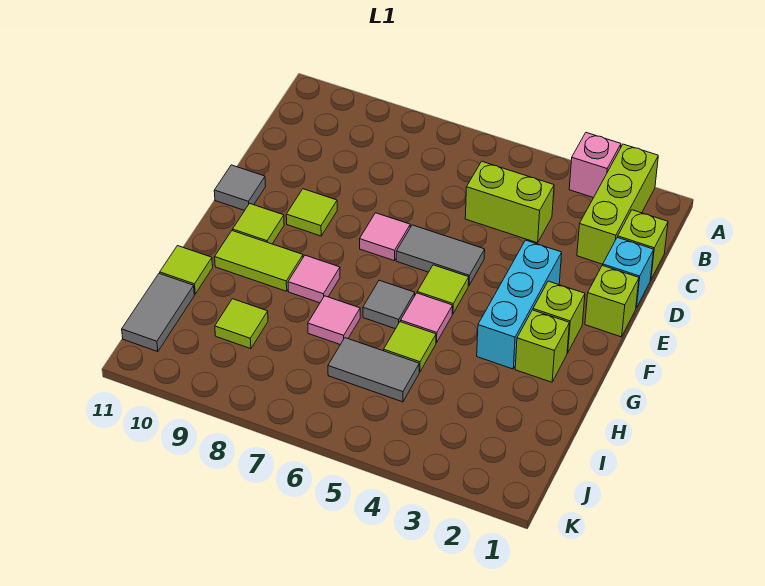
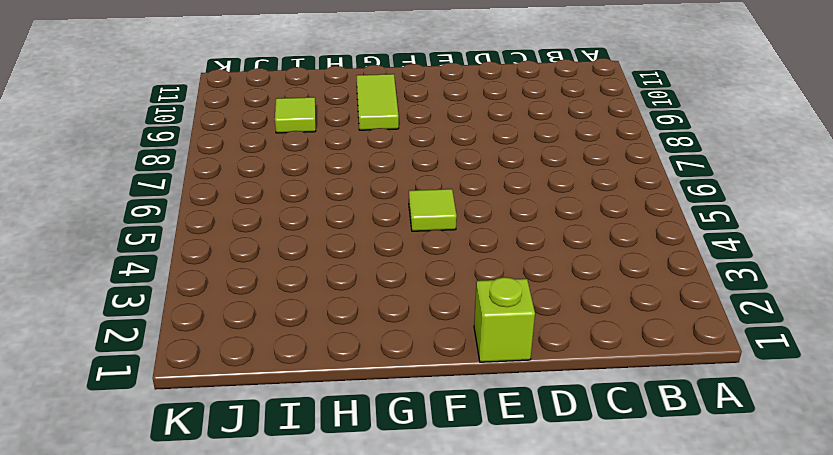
none -> lime brick A2:C2 level 1
none -> pink brick A3 level 1
none -> lime brick C1 level 1

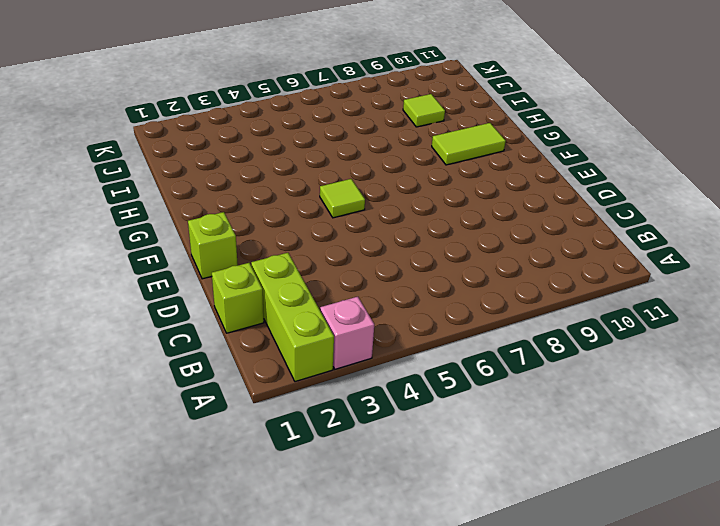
none -> lime brick C4:C5 level 1
none -> cyan brick D1 level 1
none -> cyan brick E3:G3 level 1

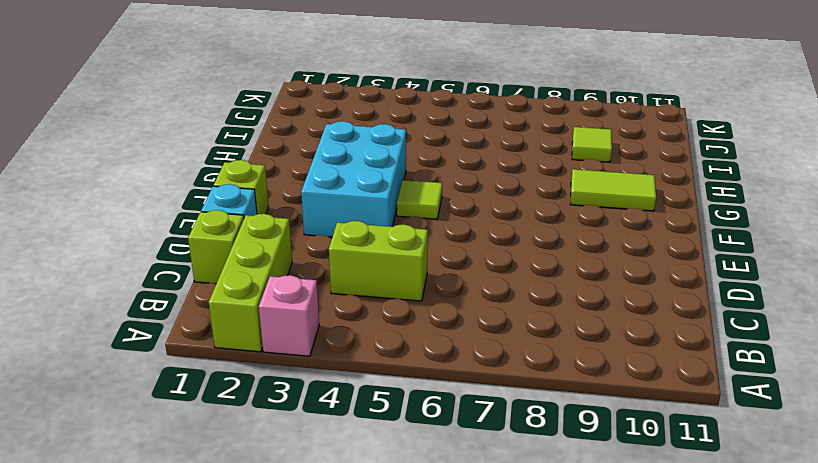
cyan brick E3:G4 level 1 -> cyan brick E3:G3 level 1
none -> grey tile E5:E6 level 1
none -> pink tile E7 level 1
none -> lime tile E9 level 1

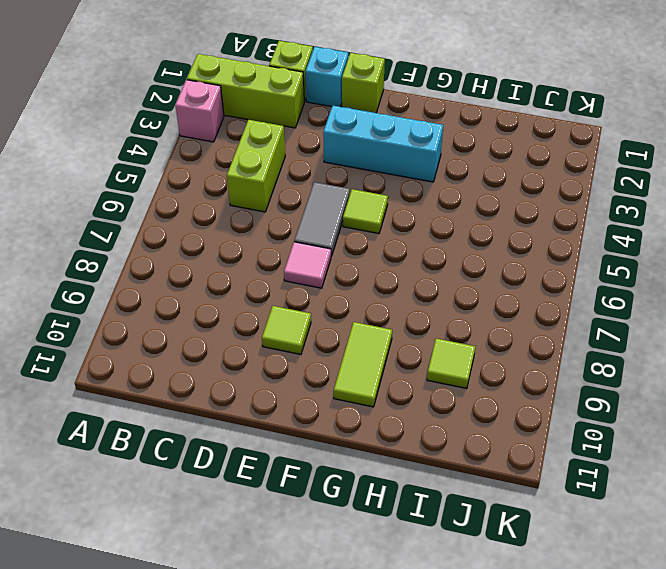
none -> grey tile E11 level 1
none -> lime brick F2 level 1
none -> lime tile F10 level 1

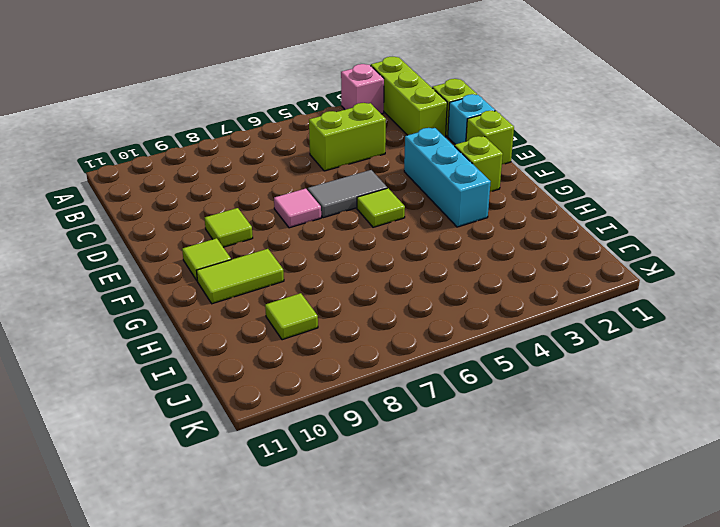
none -> grey tile E11 level 1
none -> lime brick G2 level 1
none -> pink tile G5 level 1

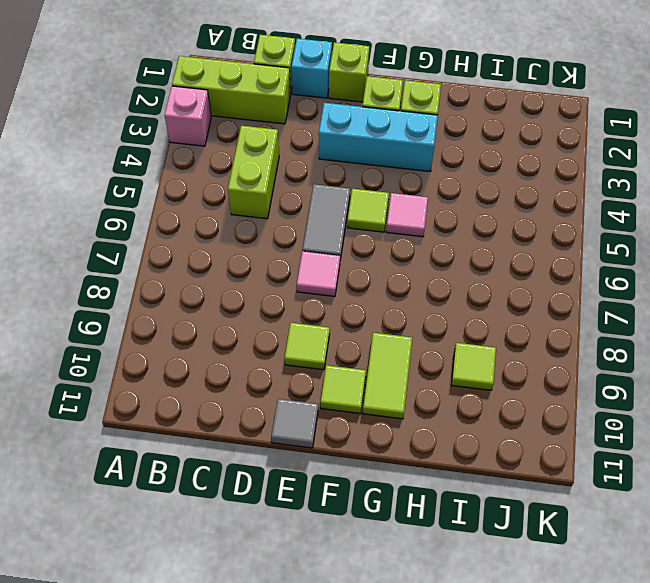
none -> grey tile G6 level 1
none -> pink tile G8 level 1
none -> lime tile H5 level 1

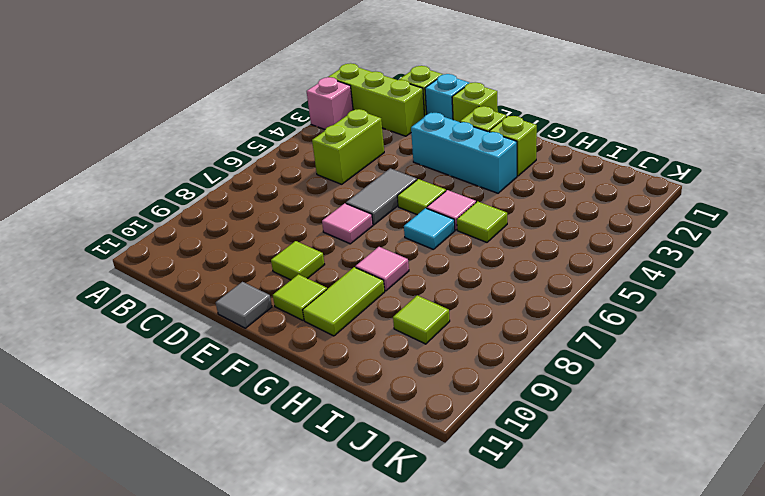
cyan tile G6 level 1 -> grey tile G6 level 1
none -> pink tile H7 level 1
none -> lime tile H11 level 1
none -> grey tile I5:I6 level 1

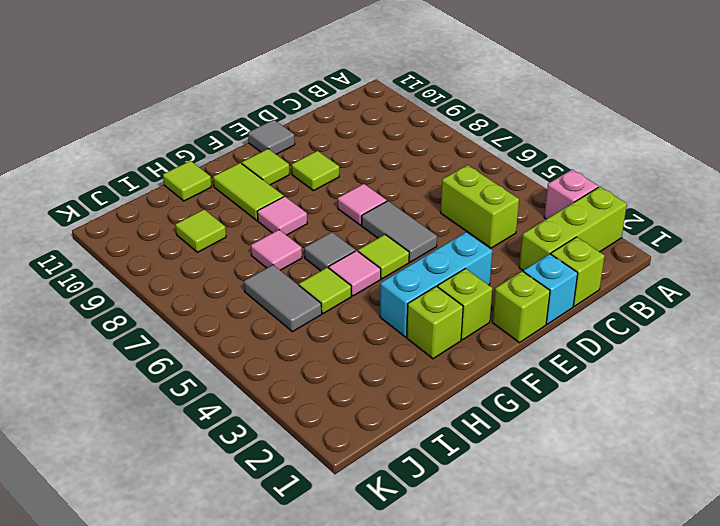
none -> grey tile I11:J11 level 1

